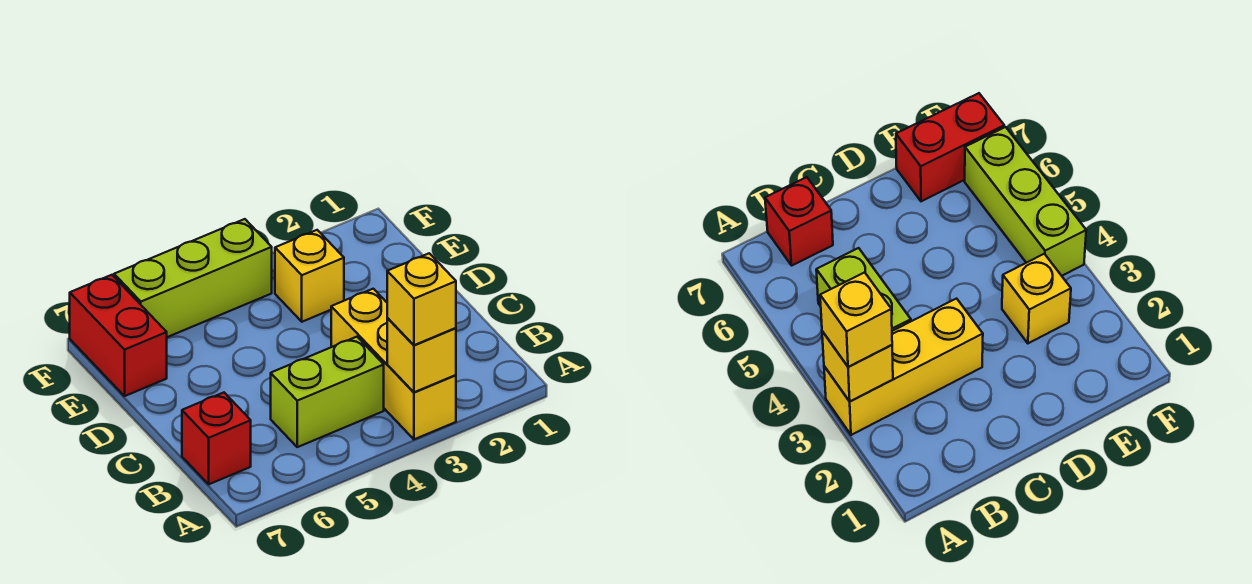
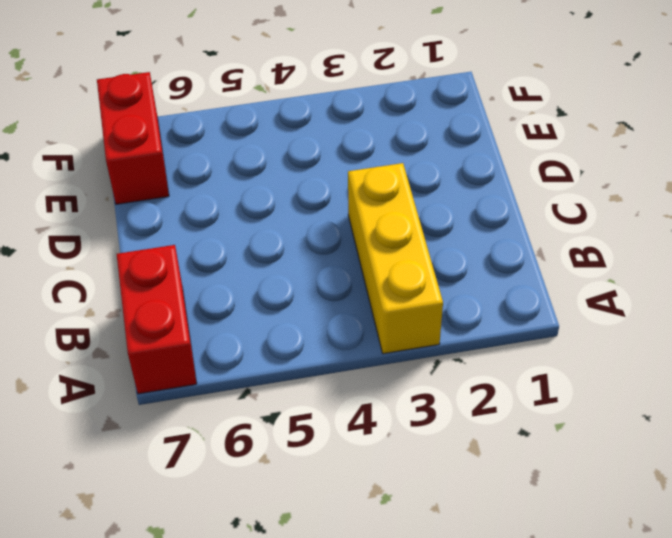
red brick A7:B7 level 1 -> red brick B7 level 1
none -> lime brick B4:B5 level 1
none -> yellow brick E3 level 1

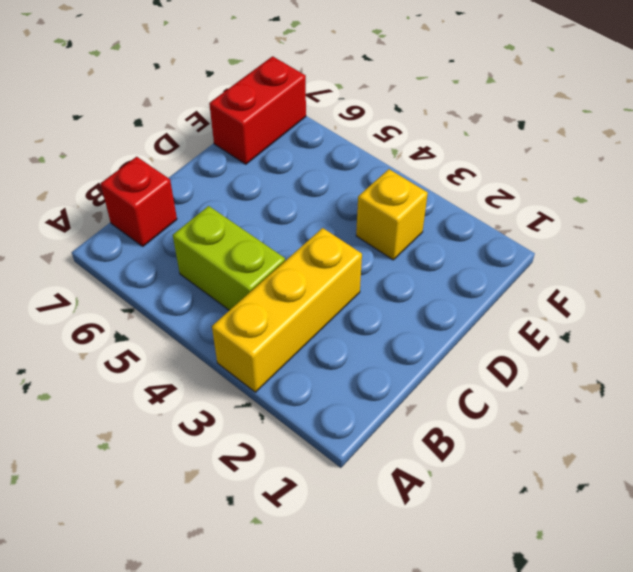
none -> lime brick F4:F6 level 1
none -> yellow brick A3 level 2

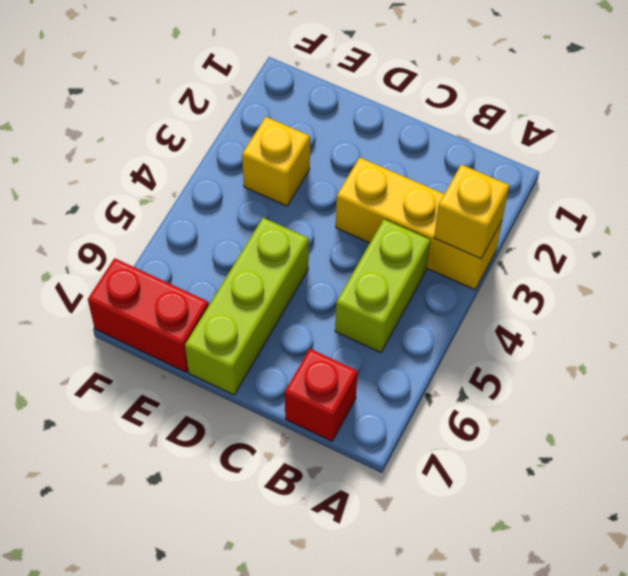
lime brick D5:D7 level 1 -> lime brick F4:F6 level 1
none -> yellow brick A3 level 3

